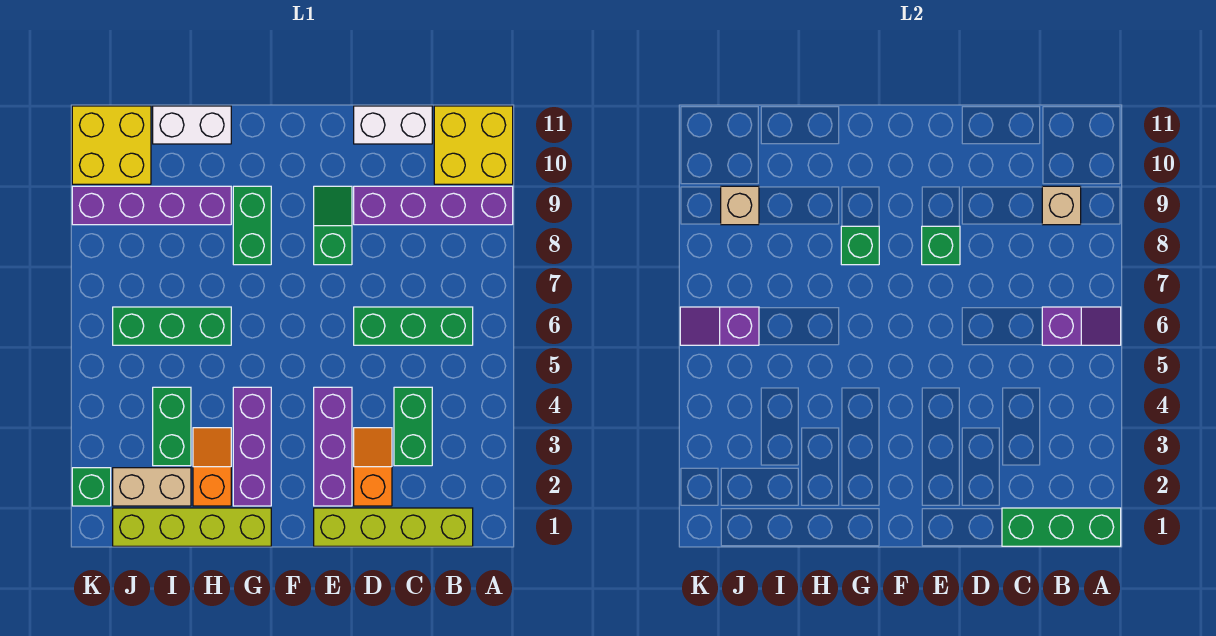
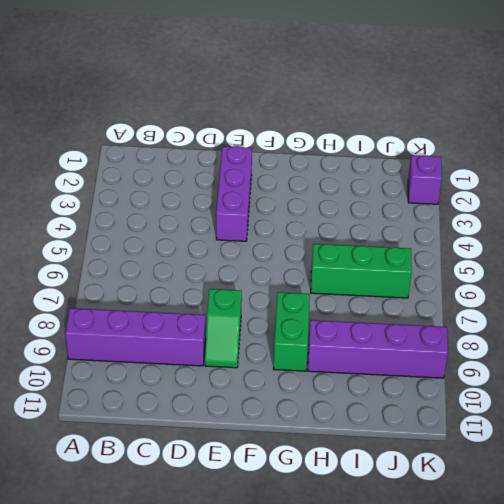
purple brick K2 level 1 -> green brick K2 level 1
none -> yellow brick A10:B11 level 1
none -> lime brick B1:E1 level 1
none -> green brick B6:D6 level 1

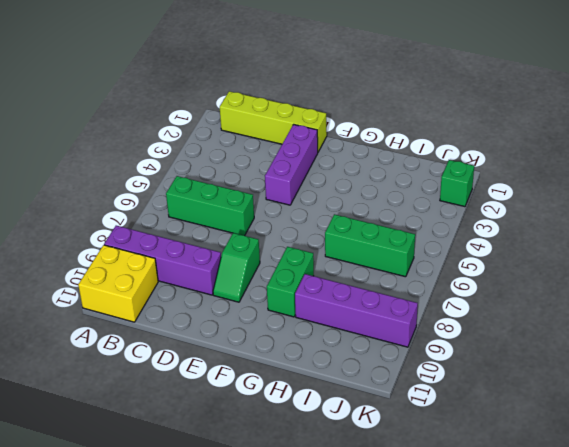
none -> green brick C3:C4 level 1
none -> white brick C11:D11 level 1
none -> orange slope D2:D3 level 1 top 2

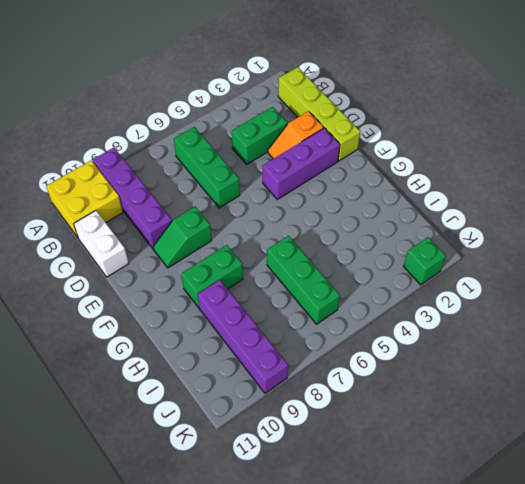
none -> lime brick G1:J1 level 1
none -> purple brick G2:G4 level 1
none -> orange slope H2:H3 level 1 top 2

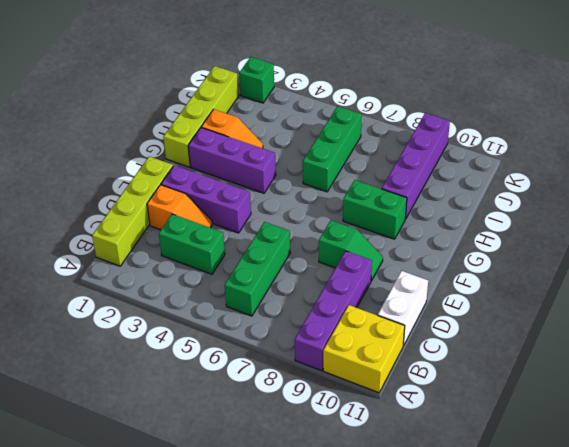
none -> white brick H11:I11 level 1
none -> tan brick I2:J2 level 1
none -> green brick I3:I4 level 1

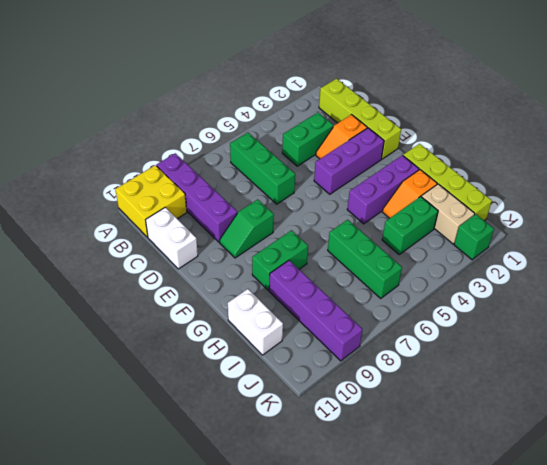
none -> yellow brick J10:K11 level 1
none -> green brick A1:C1 level 2
none -> purple slope A6:B6 level 2 top B

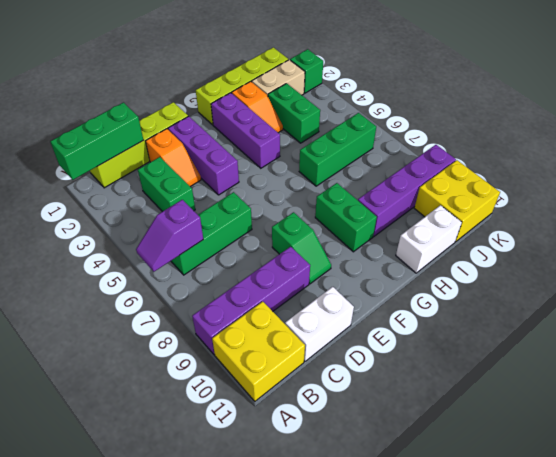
none -> tan brick B9 level 2
none -> green brick E8 level 2
none -> green brick G8 level 2

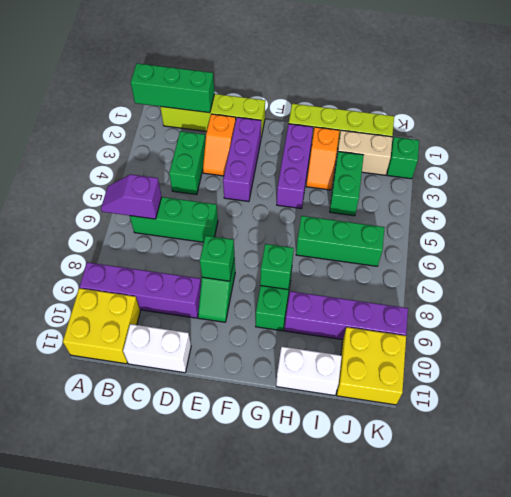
none -> tan brick B9 level 2
none -> purple slope J6:K6 level 2 top J
none -> tan brick J9 level 2

